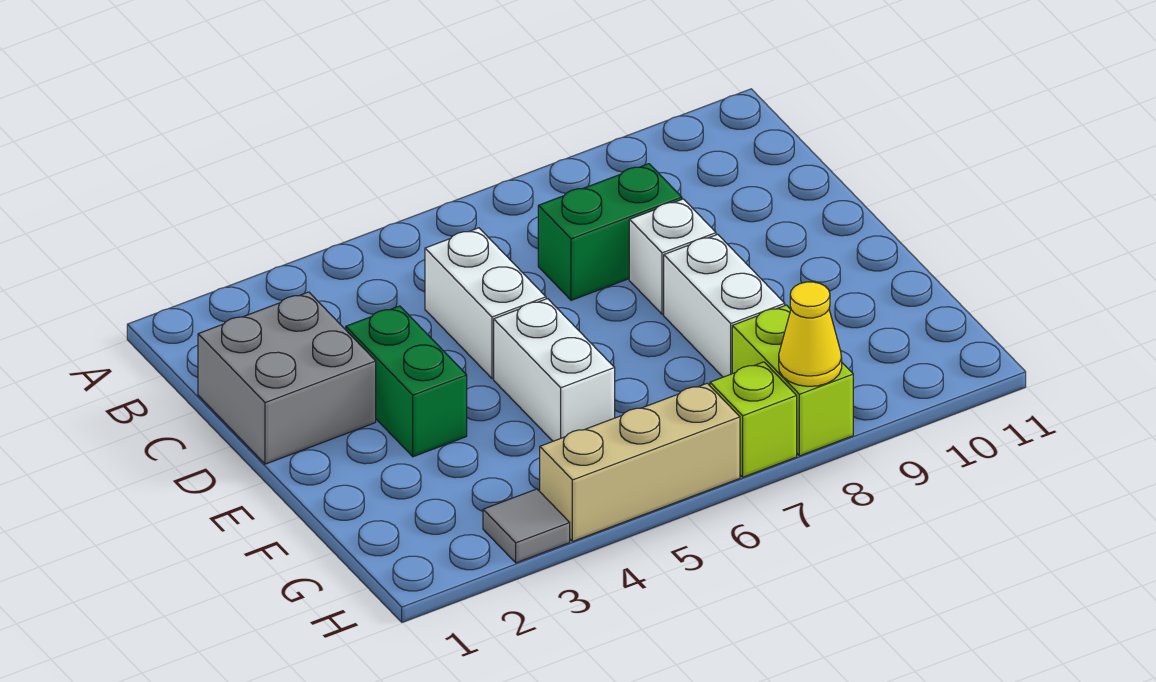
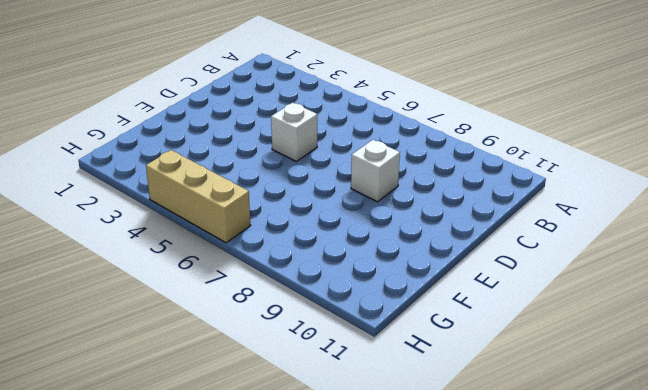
white brick D5 level 1 -> white brick C5:D5 level 1
none -> grey brick C1:D2 level 1
none -> green brick C7:C8 level 1
none -> green brick D3:E3 level 1

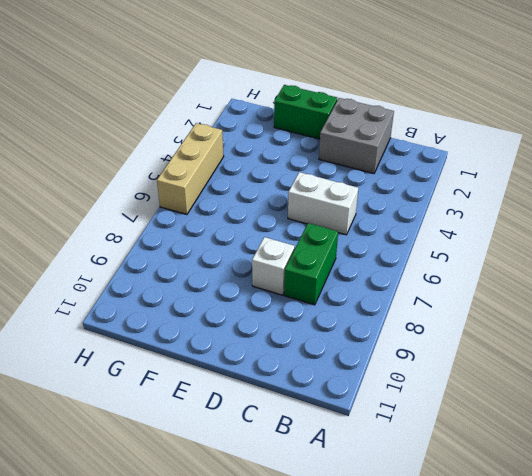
green brick E1:F1 level 1 -> green brick D3:E3 level 1
none -> white brick E5:F5 level 1
none -> white brick E8:F8 level 1
none -> lime brick G8:H8 level 1

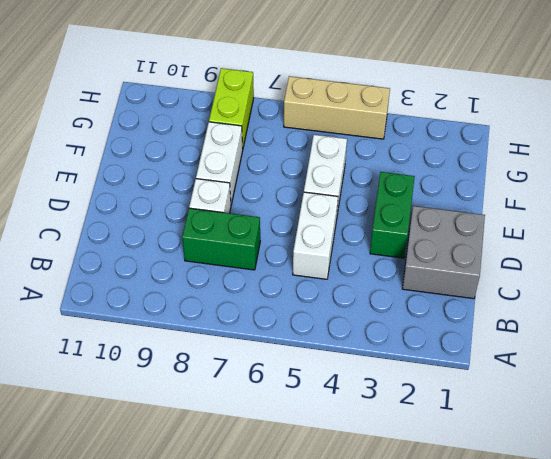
none -> grey tile H3 level 1
none -> lime brick H7 level 1
none -> yellow cone H8 level 2

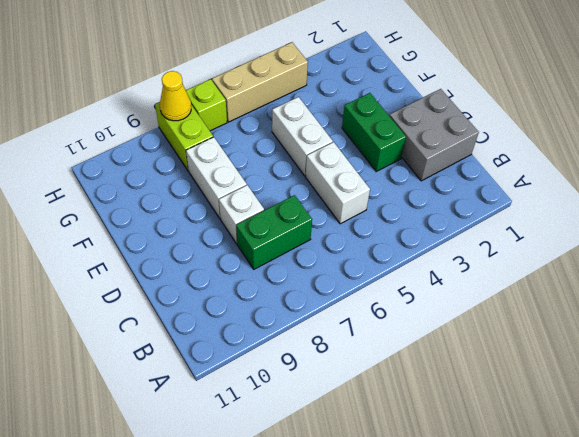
none -> grey tile H3 level 1

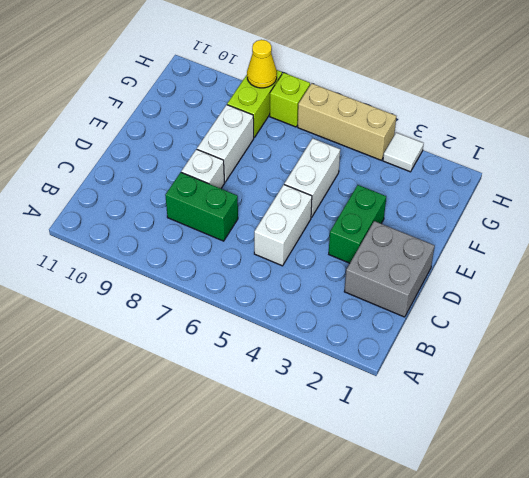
white tile H3 level 1 -> grey tile H3 level 1

